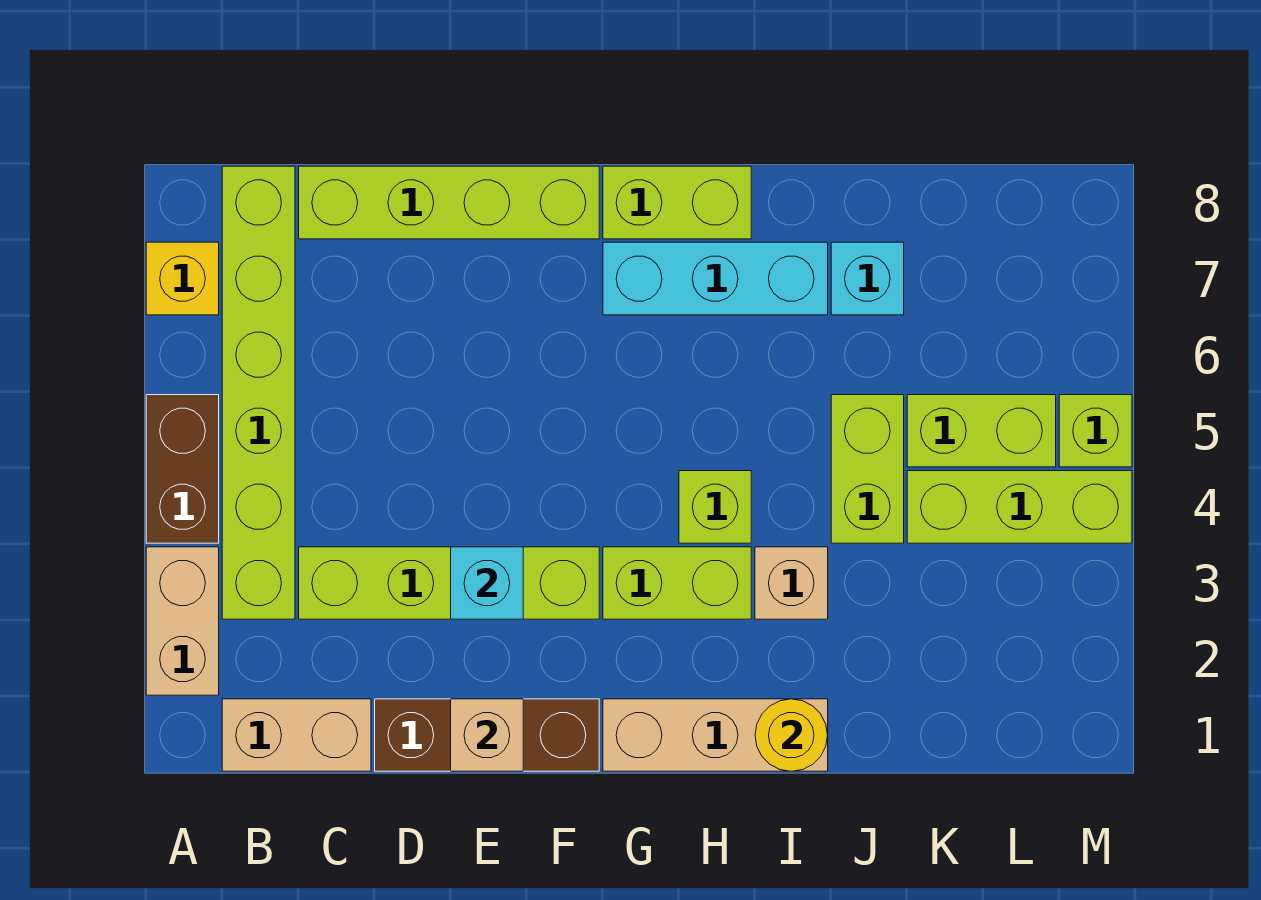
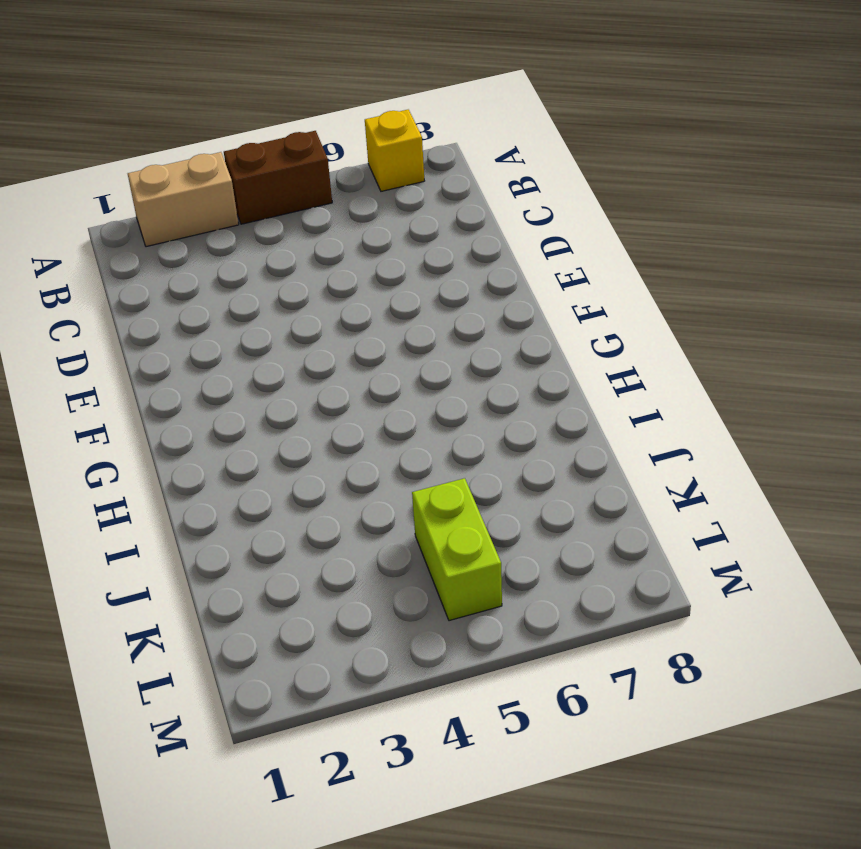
none -> tan brick B1:C1 level 1
none -> lime brick B3:B8 level 1
none -> lime brick C3:F3 level 1

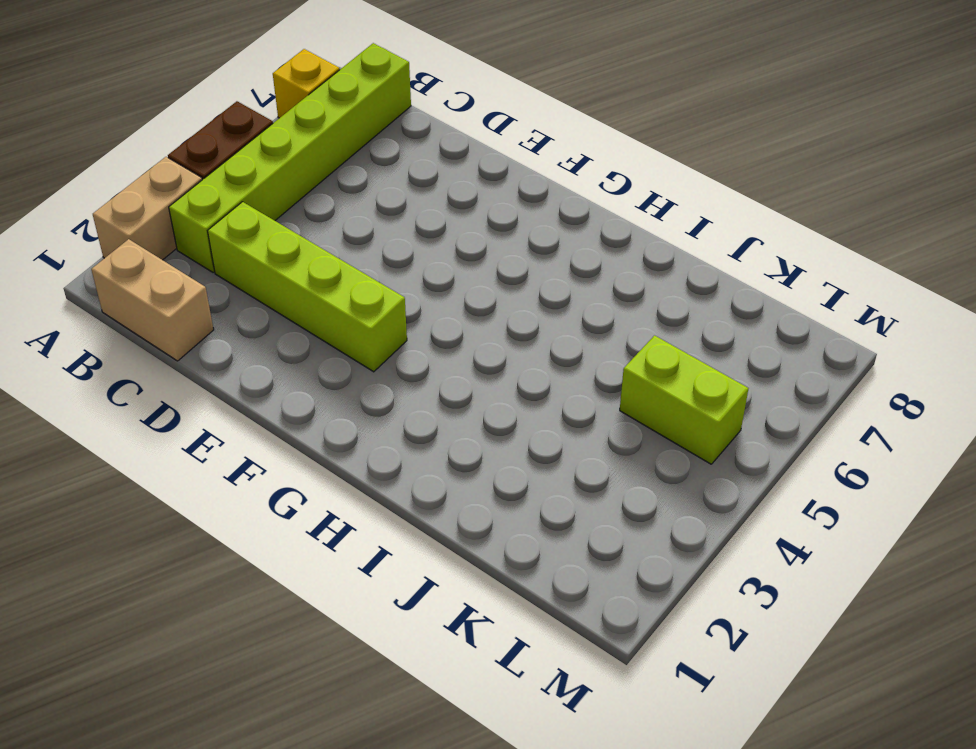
none -> lime brick C8:F8 level 1
none -> brown brick D1:F1 level 1
none -> tan brick G1:I1 level 1

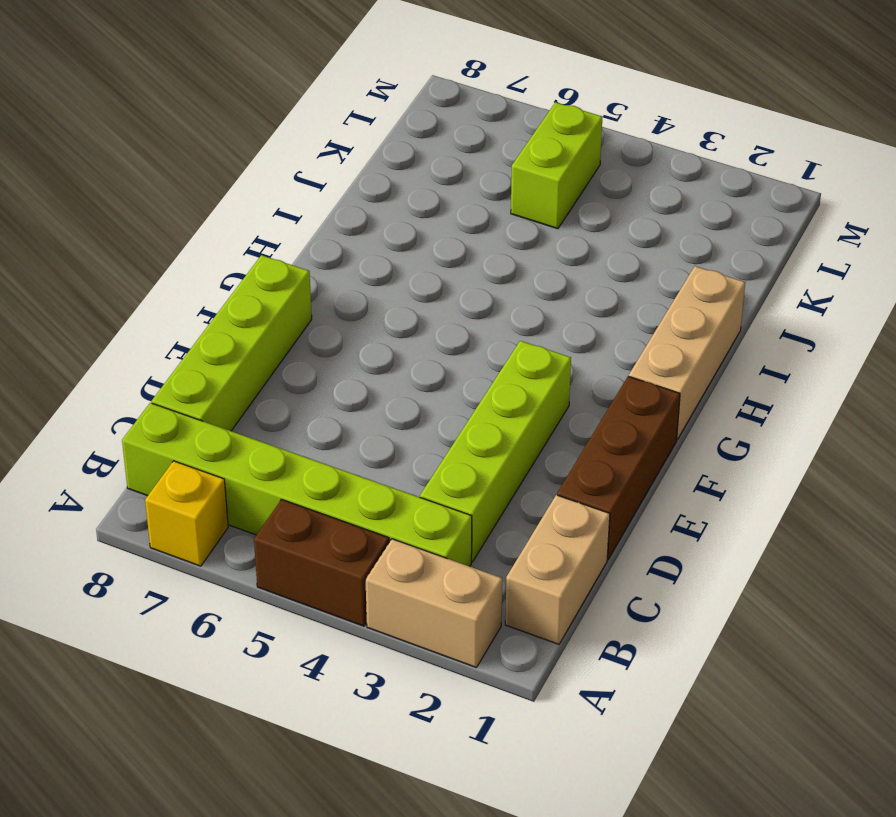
none -> lime brick G3:H3 level 1
none -> cyan brick G7:I7 level 1
none -> lime brick G8:H8 level 1

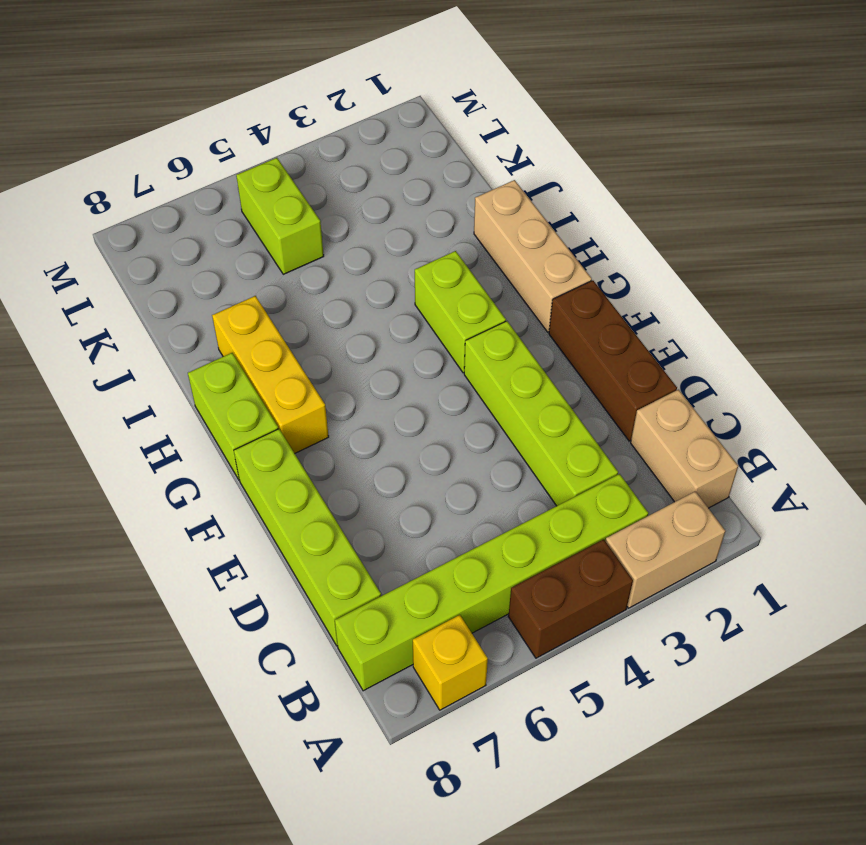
yellow brick G7:I7 level 1 -> cyan brick G7:I7 level 1
none -> lime brick H4 level 1
none -> tan brick I3 level 1
none -> lime brick J4:J5 level 1

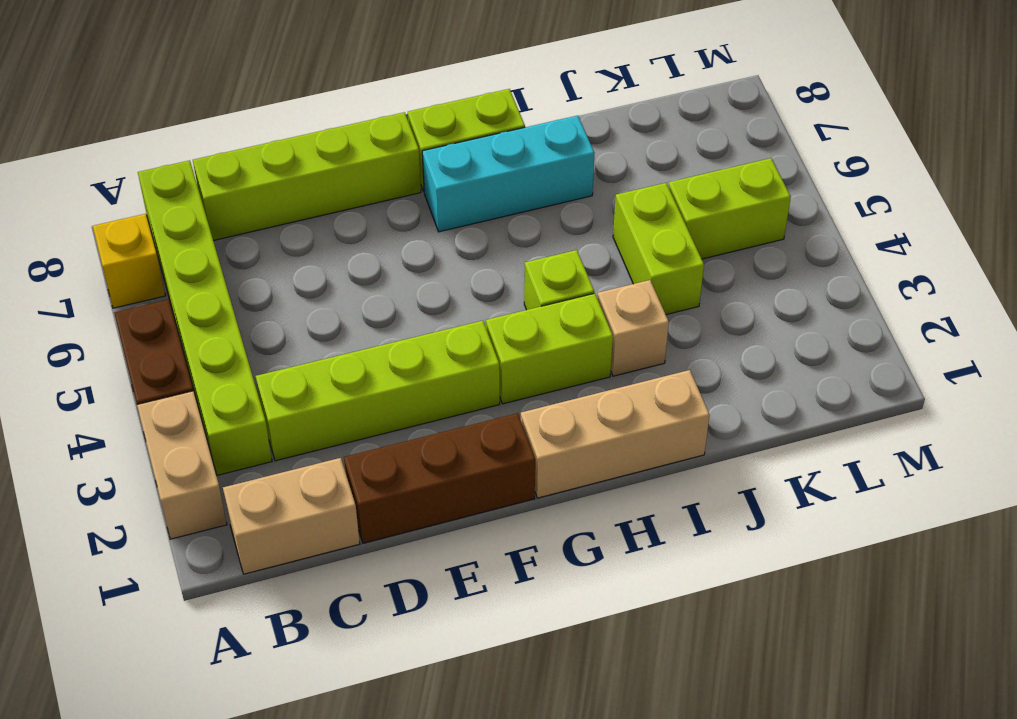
none -> cyan brick J7 level 1
none -> lime brick K4:M4 level 1
none -> lime brick M5 level 1

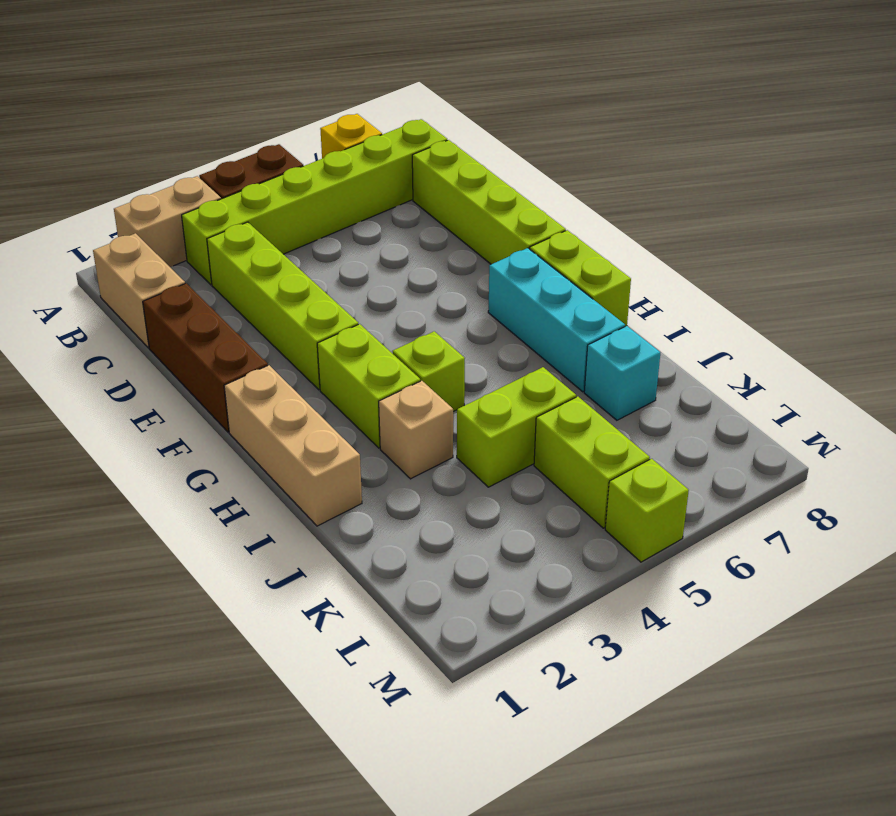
none -> lime brick K4:M4 level 1
none -> tan brick E1 level 2
none -> cyan brick E3 level 2

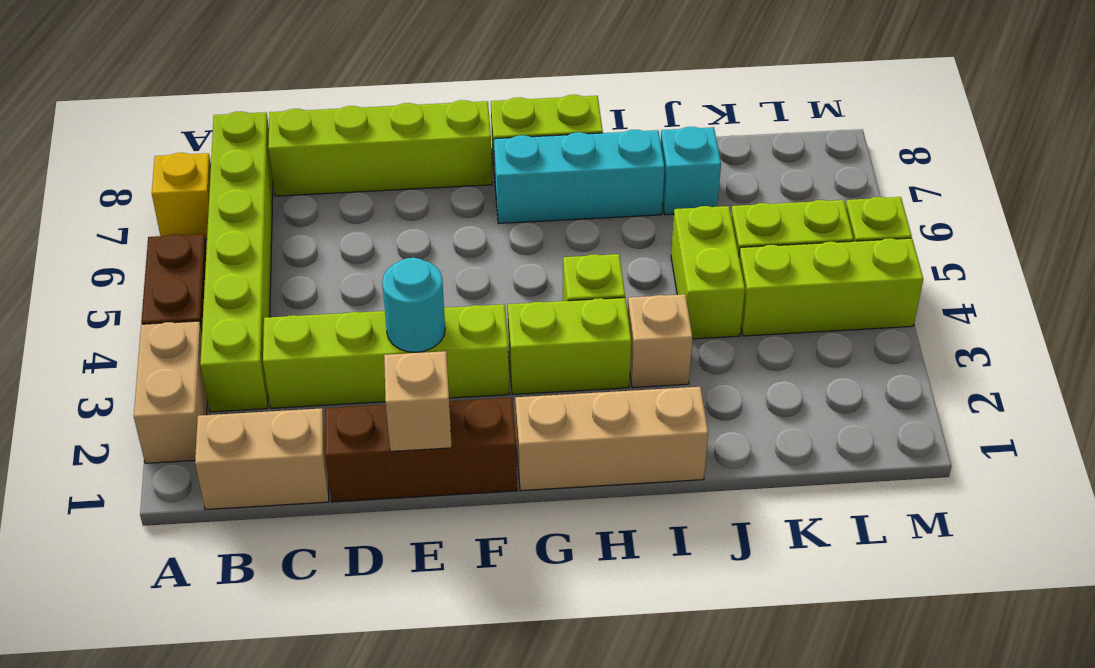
cyan round brick E3 level 2 -> cyan brick E3 level 2
none -> yellow round brick I1 level 2

